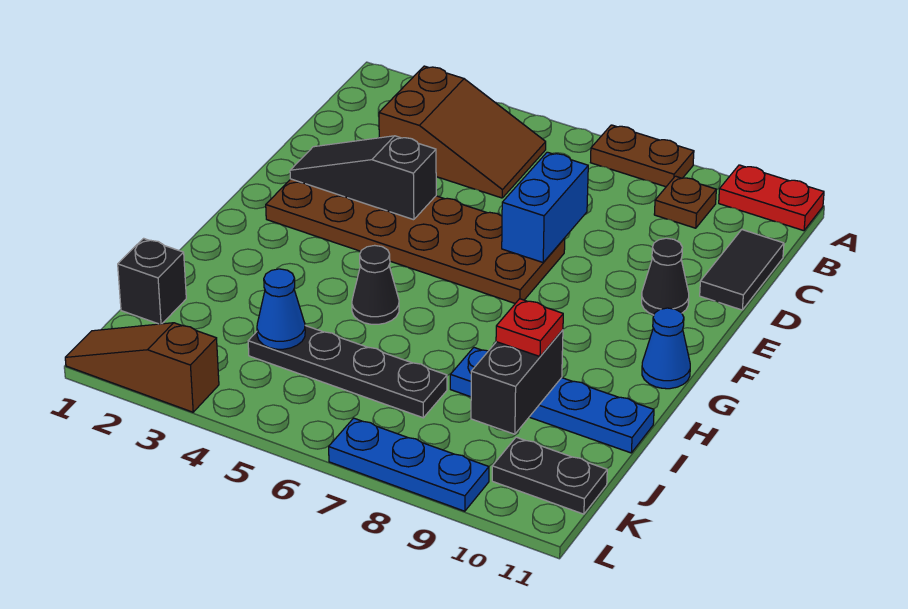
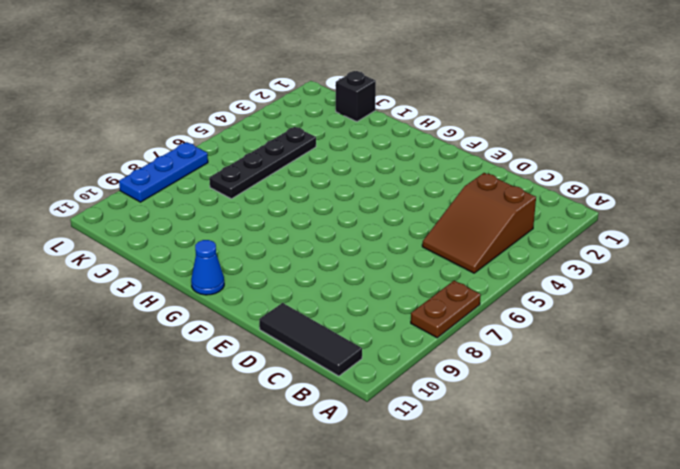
black tile B11:D11 level 1 -> black tile C11:D11 level 1
none -> red plate A10:A11 level 1
none -> brown plate B9 level 1
none -> brown plate E2:F7 level 1

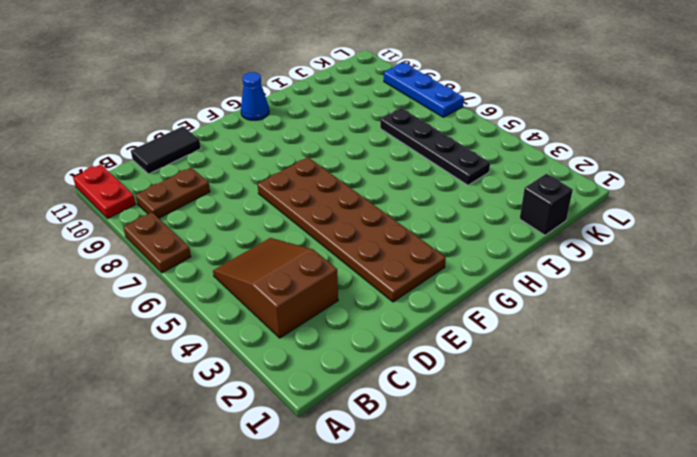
brown plate B9:C9 level 1 -> brown plate B9 level 1
none -> black cone E10 level 1
none -> black cone H5 level 1
none -> blue plate I8:I11 level 1

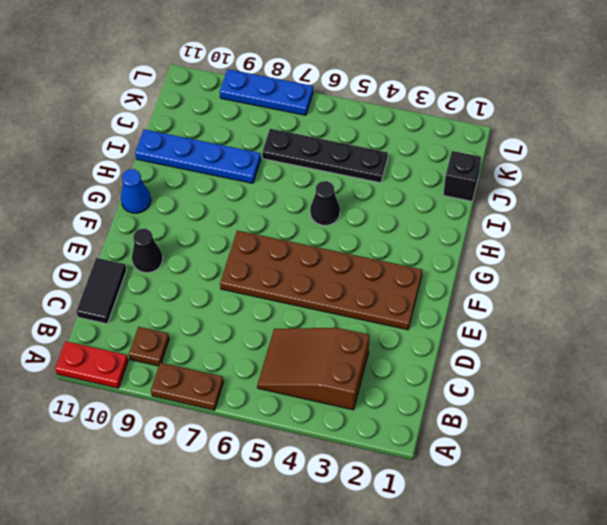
none -> black plate K10:K11 level 1
none -> brown slope L1:L3 level 1 top 3
none -> blue brick D7:E7 level 2

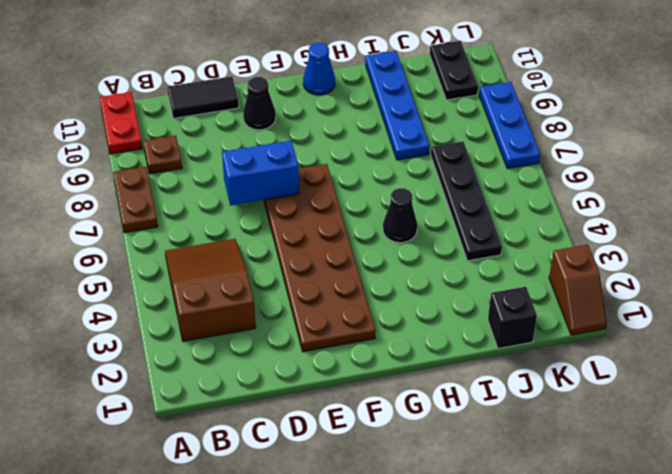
brown slope L1:L2 level 1 top 2 -> brown slope L1:L3 level 1 top 3
none -> black slope E2:E4 level 2 top 4
none -> black brick I9:J9 level 2
none -> blue cone J4 level 2

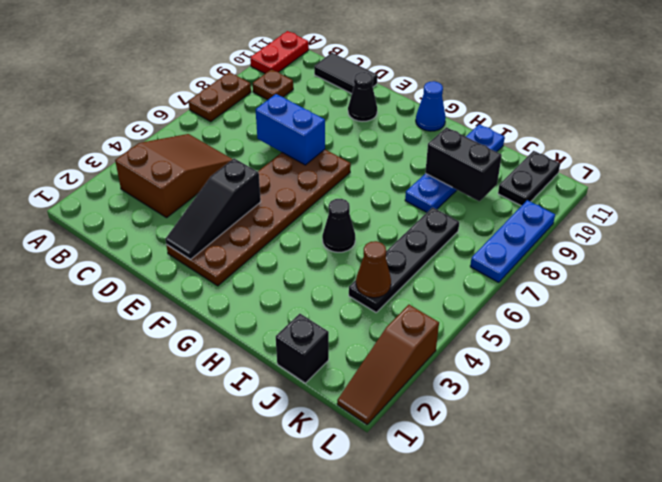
brown cone J4 level 2 -> blue cone J4 level 2
none -> red plate I9 level 3

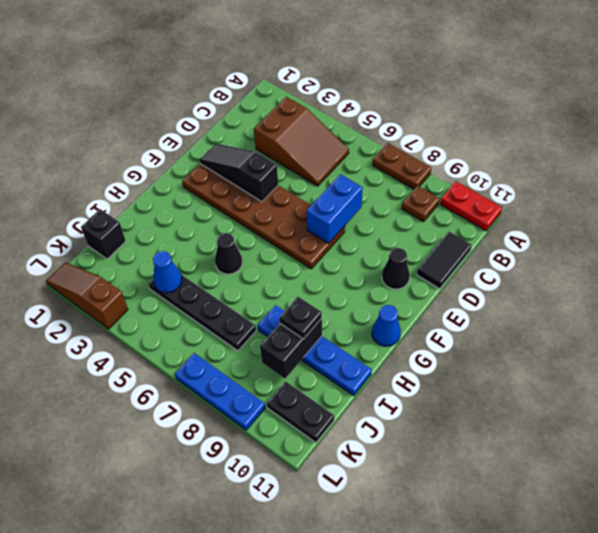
black plate I9 level 3 -> red plate I9 level 3

